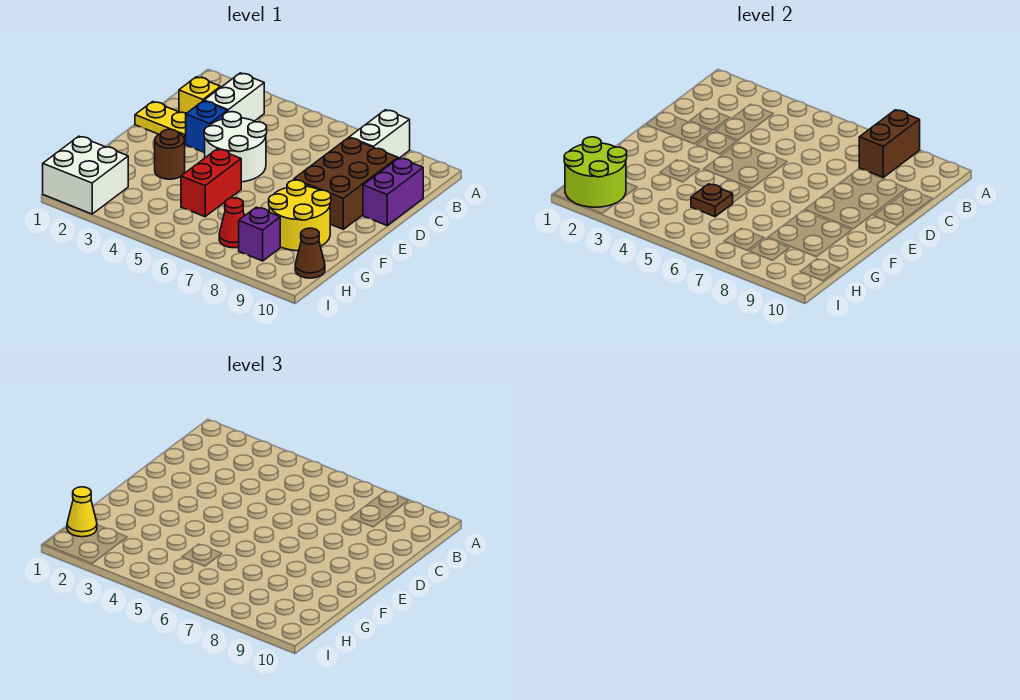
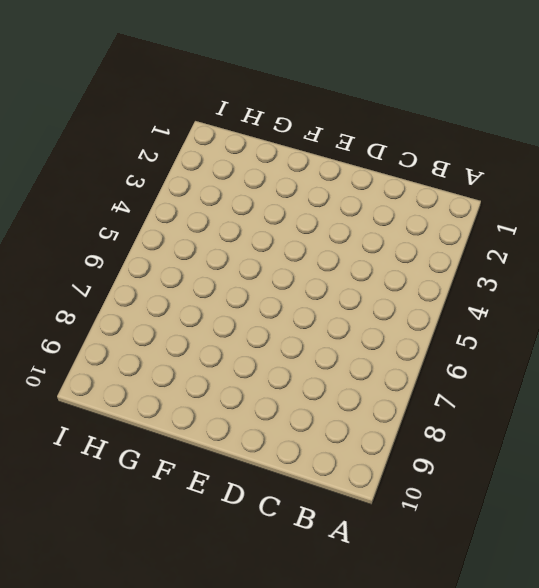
none -> white brick A8:B8 level 1
none -> white brick B3:C3 level 1
none -> yellow brick C2 level 1

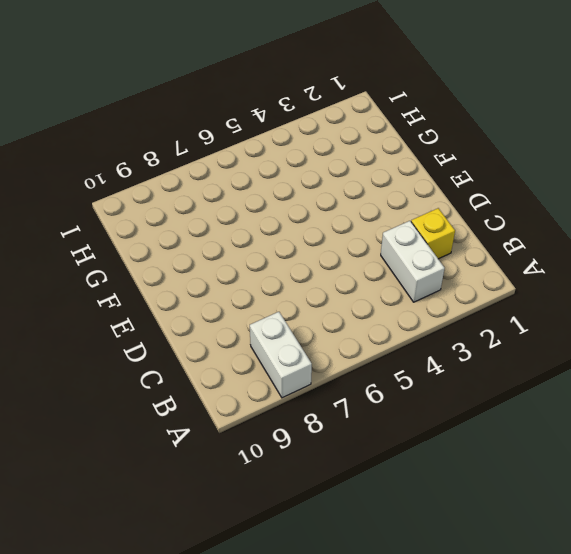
none -> brown brick C8:E9 level 1
none -> purple brick C10:D10 level 1
none -> yellow plate D1:D2 level 1

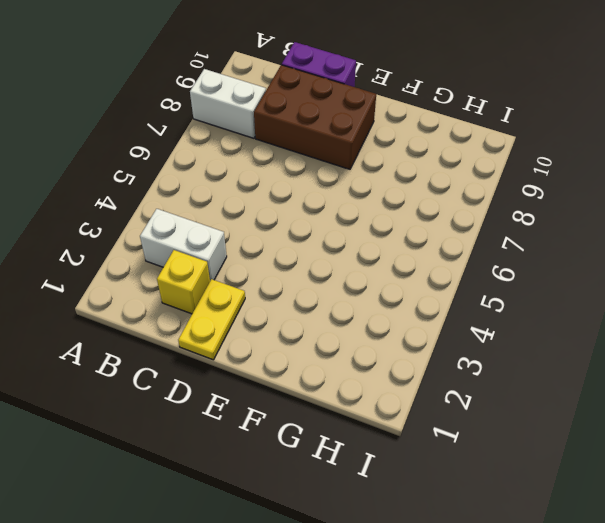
none -> blue brick D3 level 1
none -> white round brick D4:E5 level 1
none -> brown round brick F3 level 1

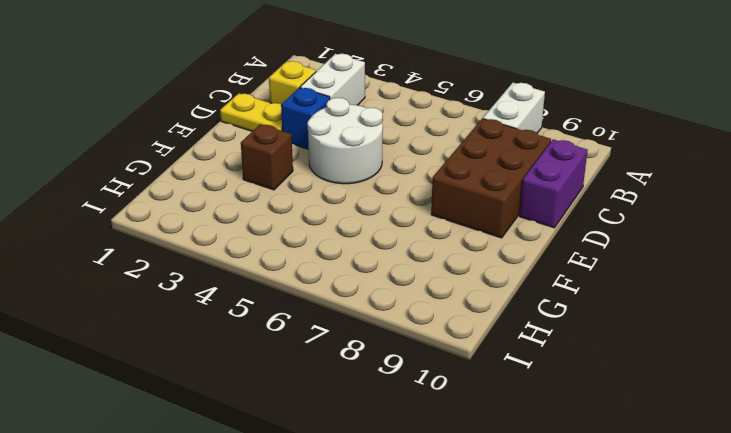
brown brick F3 level 1 -> brown round brick F3 level 1
none -> red brick F5:G5 level 1
none -> yellow round brick F8:G9 level 1
none -> white brick H1:I2 level 1

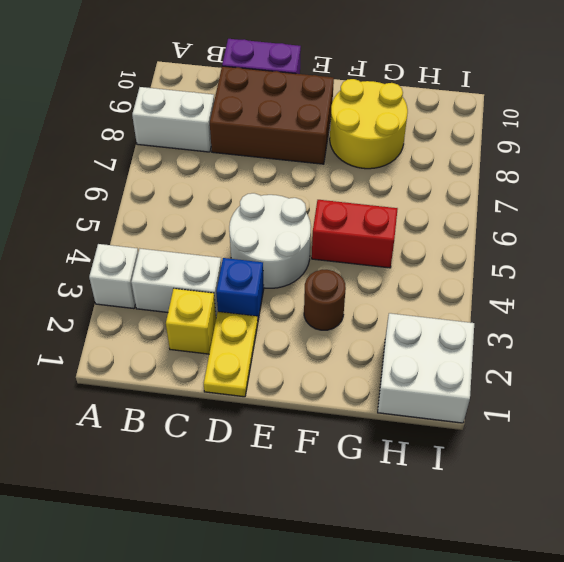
white brick A3 level 1 -> none
none -> red cone H7 level 1
none -> purple brick H8 level 1
none -> brown cone H10 level 1

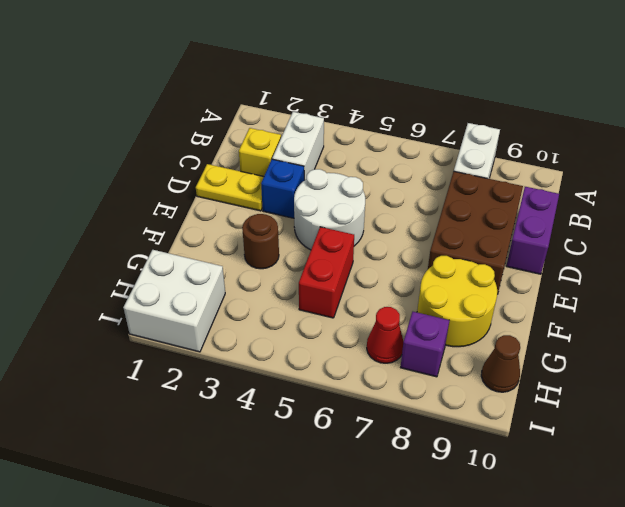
none -> brown brick A8:B8 level 2
none -> brown plate G5 level 2
none -> lime round brick H1:I2 level 2

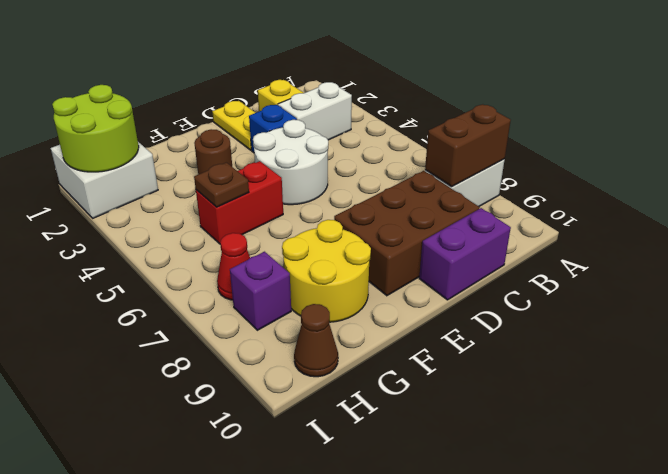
none -> yellow cone H1 level 3

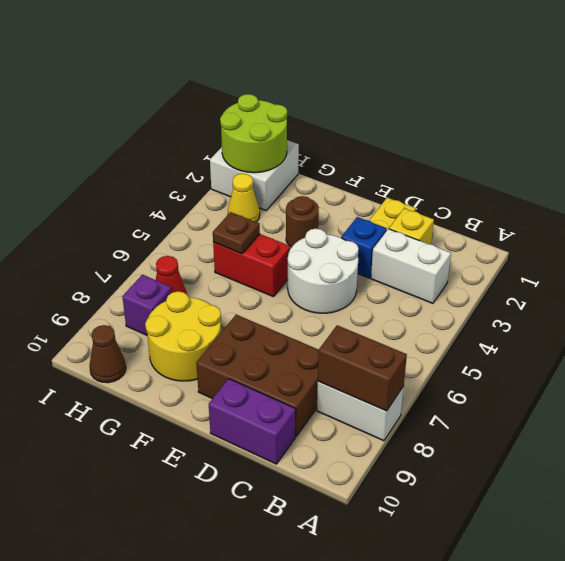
yellow cone H3 level 1 -> yellow cone H1 level 3

